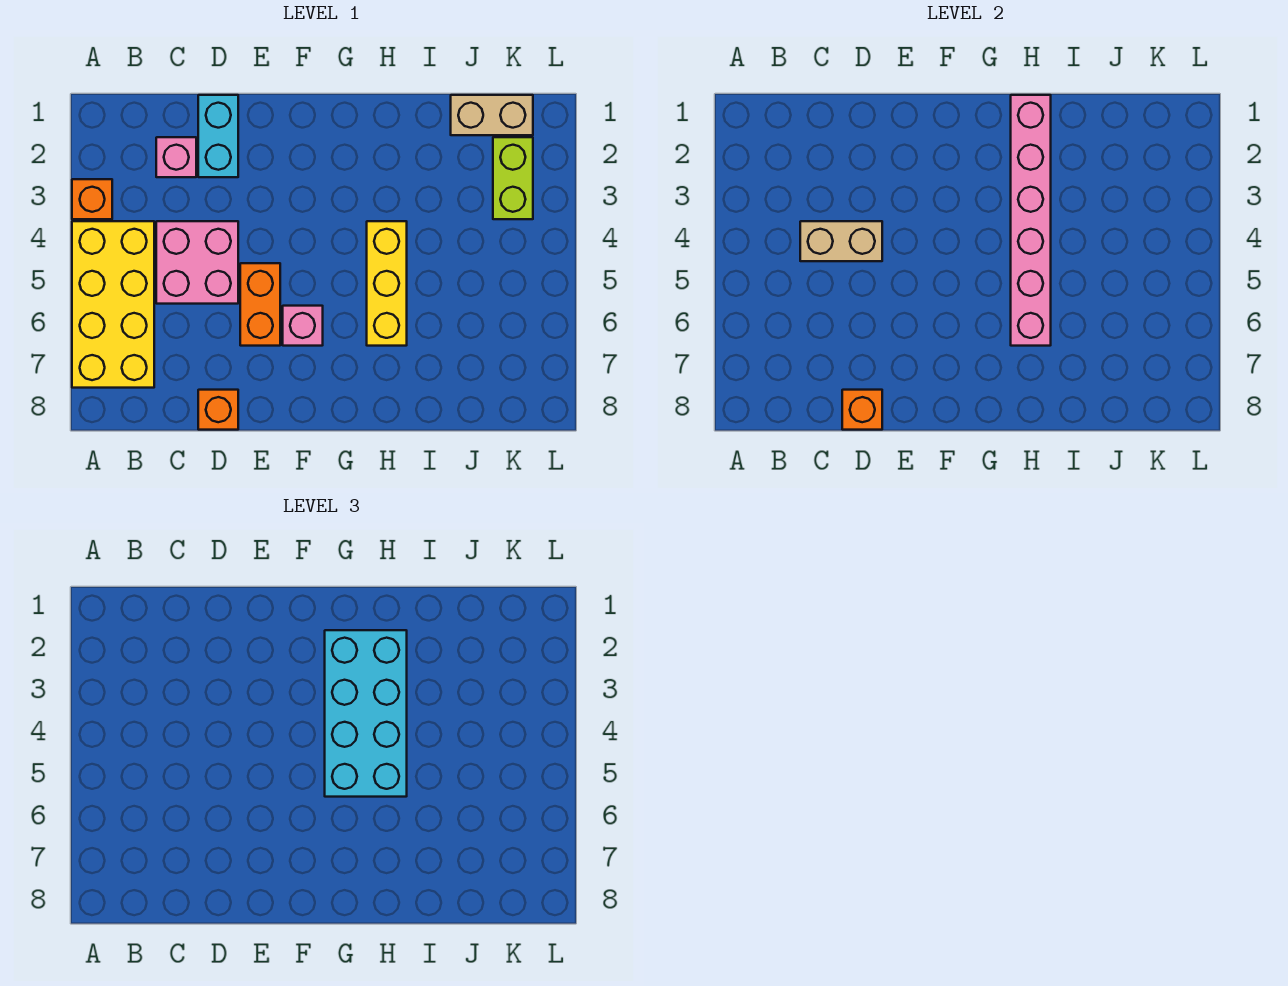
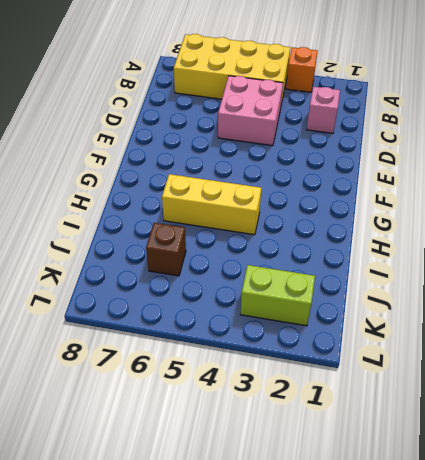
brown brick J6 level 1 -> none
none -> cyan brick D1:D2 level 1
none -> orange brick D8 level 1
none -> orange brick E5:E6 level 1

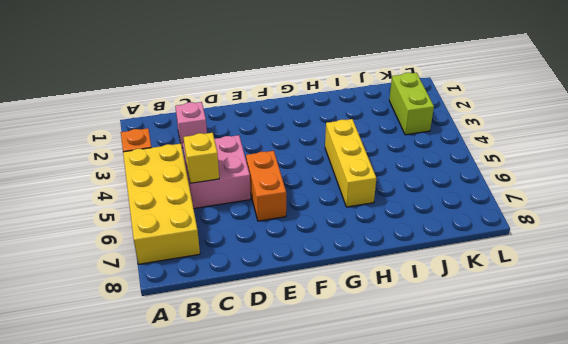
yellow brick C5 level 2 -> none
none -> cyan brick D1:D2 level 1
none -> orange brick D8 level 1
none -> pink brick F6 level 1

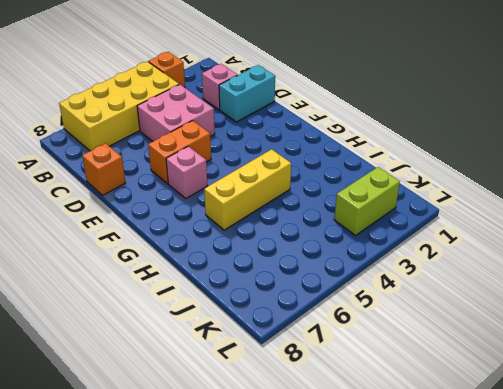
none -> tan brick J1:K1 level 1
none -> tan brick C4:D4 level 2
none -> orange brick D8 level 2

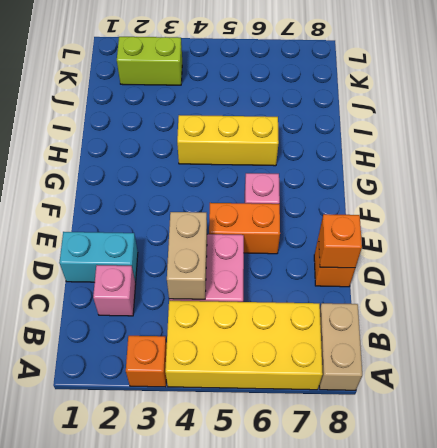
tan brick A8:B8 level 1 -> tan brick J1:K1 level 1
none -> pink brick H1:H6 level 2
none -> cyan brick G2:H5 level 3

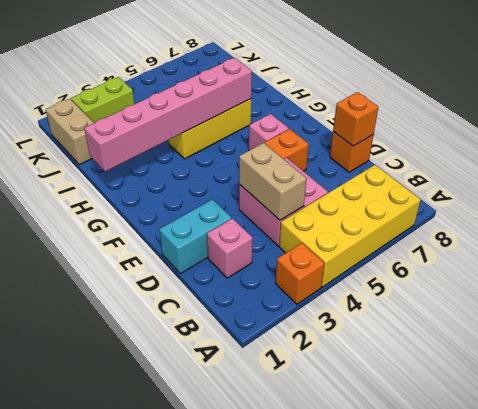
none -> cyan brick G2:H5 level 3

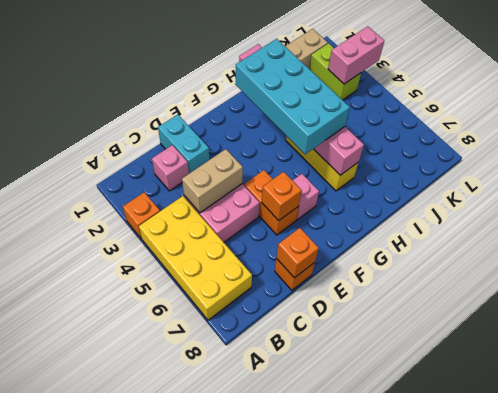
orange brick E6 level 2 -> none
pink brick K3:L3 level 2 -> none

